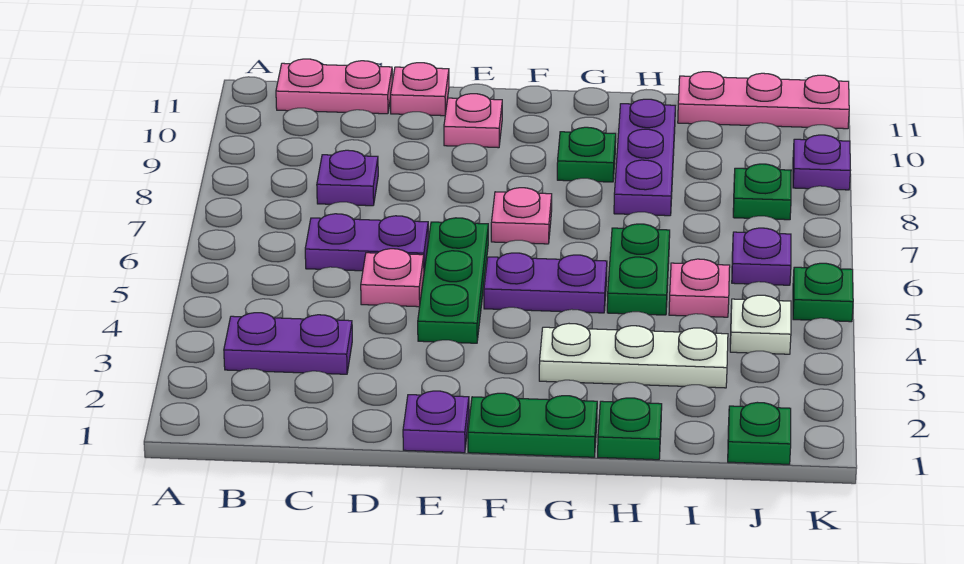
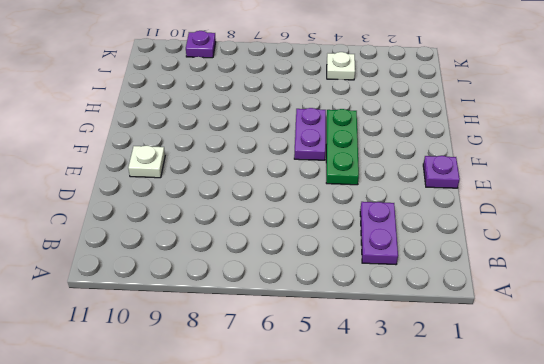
green plate E4:G4 level 1 -> green plate E4:E6 level 1
white plate E10 level 1 -> pink plate E10 level 1
none -> pink plate B11:C11 level 1
none -> purple plate C6:D6 level 1
none -> purple plate C8 level 1

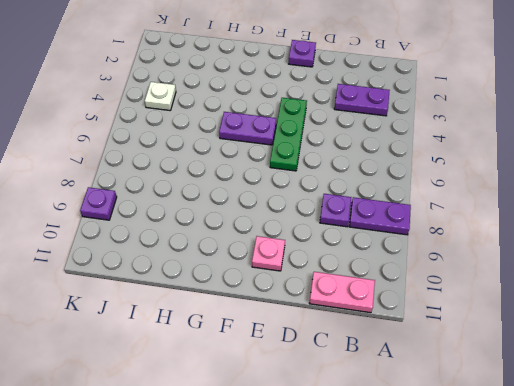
purple plate A8:B8 level 1 -> purple plate C6:D6 level 1
none -> pink plate D5 level 1
none -> pink plate D11 level 1
none -> green plate F1:G1 level 1

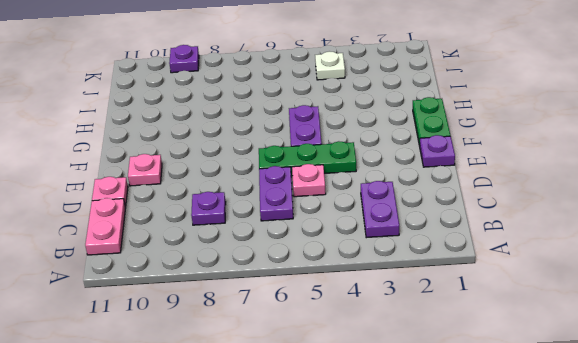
none -> pink plate F7 level 1
none -> white plate G3:I3 level 1
none -> green plate G9 level 1

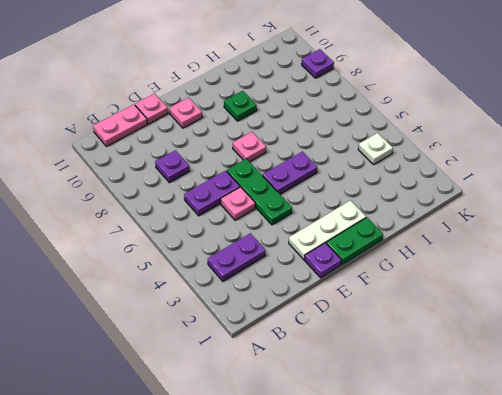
white plate E2:G2 level 1 -> white plate G3:I3 level 1
none -> green plate H1 level 1
none -> green plate H5:H6 level 1
none -> purple plate H8:H10 level 1

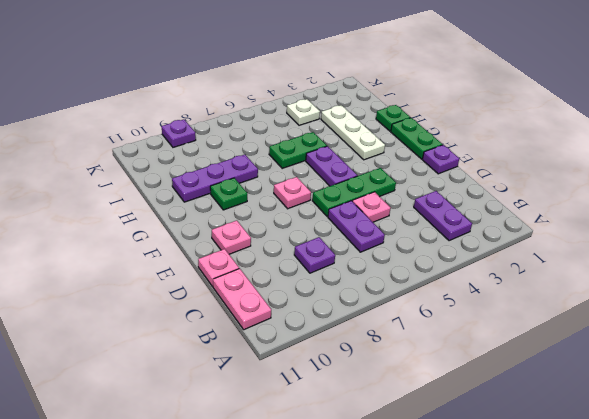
none -> pink plate I5 level 1
none -> pink plate I11:K11 level 1
none -> green plate J1 level 1

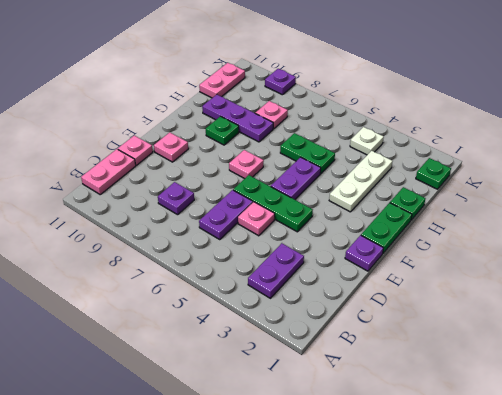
pink plate I8 level 1 -> pink plate I5 level 1
pink plate I11:J11 level 1 -> pink plate I11:K11 level 1
none -> purple plate J6 level 1
none -> green plate J8 level 1
none -> green plate K5 level 1

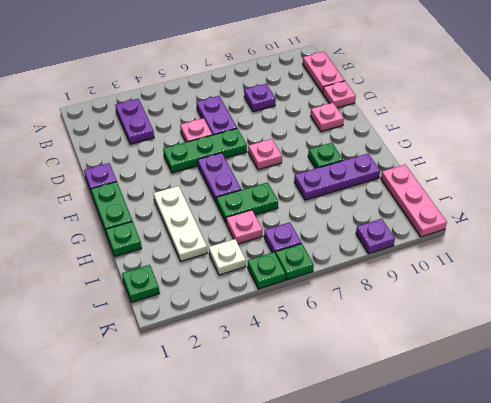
green plate K6 level 1 -> green plate J8 level 1

